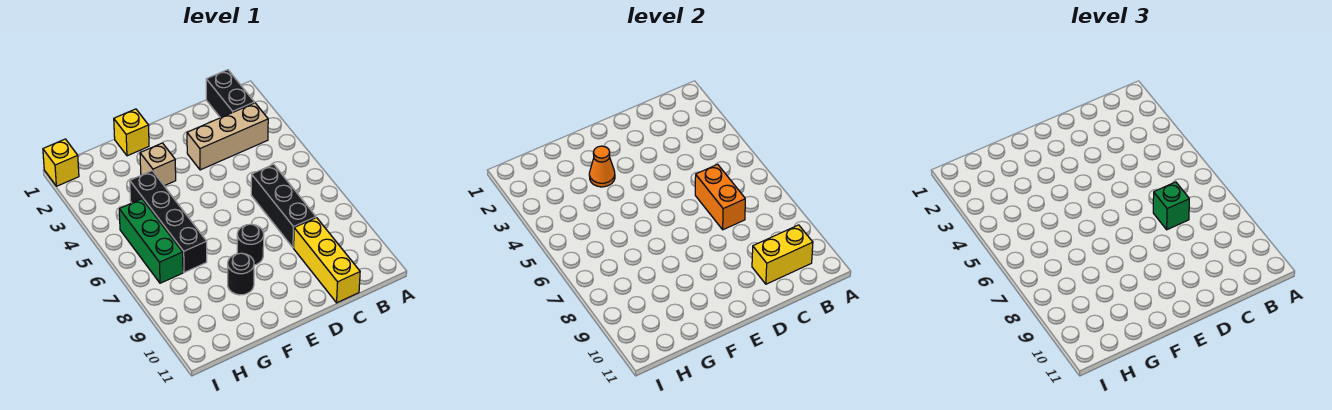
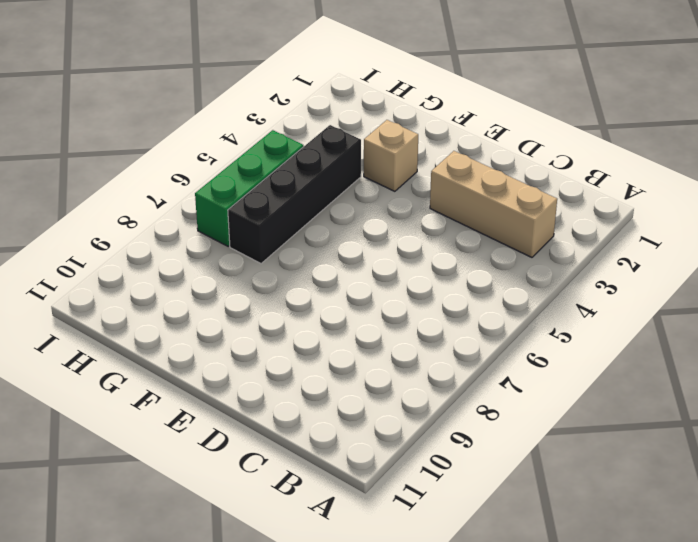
none -> black brick B1:B2 level 1
none -> black brick C6:C8 level 1
none -> yellow brick C9:C11 level 1

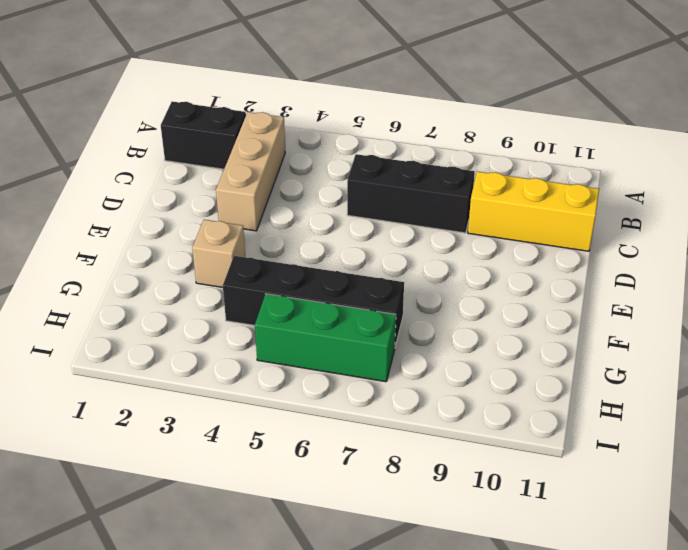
none -> black round brick E8 level 1
none -> yellow brick F1 level 1
none -> black round brick F9 level 1

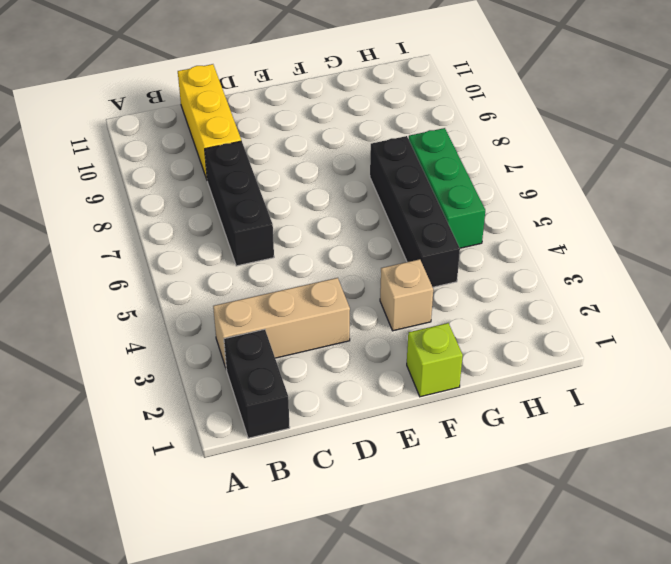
lime brick F1 level 1 -> yellow brick F1 level 1
none -> black round brick E8 level 1
none -> black round brick F9 level 1
none -> yellow brick I1 level 1

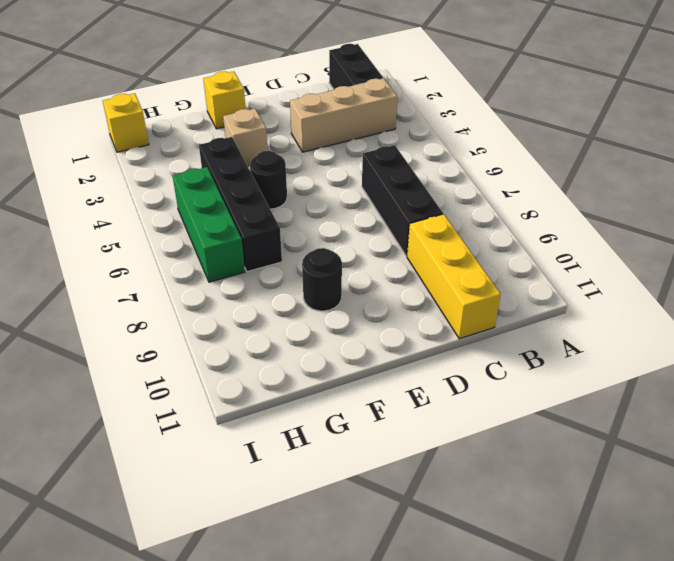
black round brick F5 level 1 -> black round brick E8 level 1
none -> yellow brick B10:C10 level 2
none -> orange brick C6:C7 level 2
none -> orange cone F3 level 2

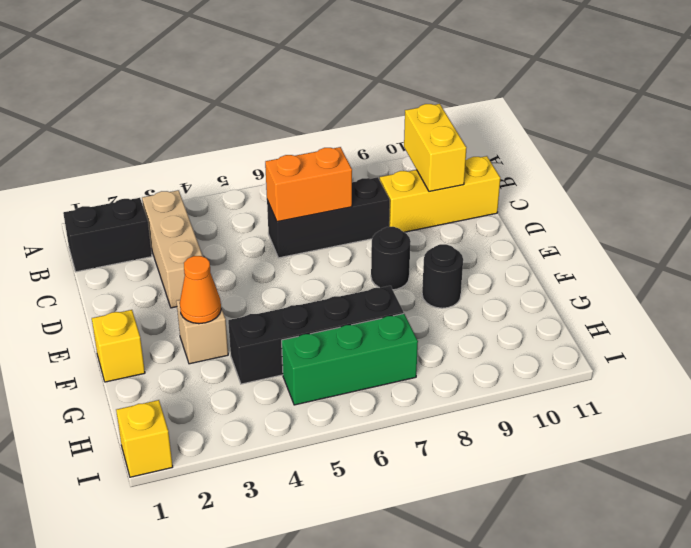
none -> green brick C7 level 3

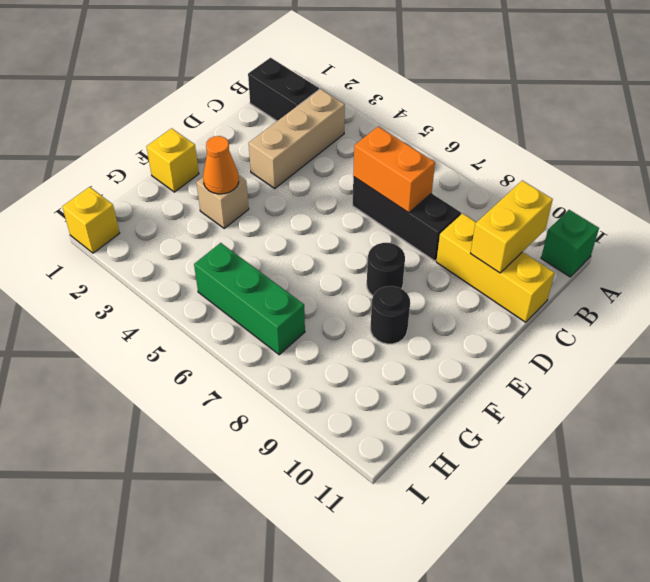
green brick A11 level 1 -> green brick C7 level 3
none -> black brick G4:G7 level 1

